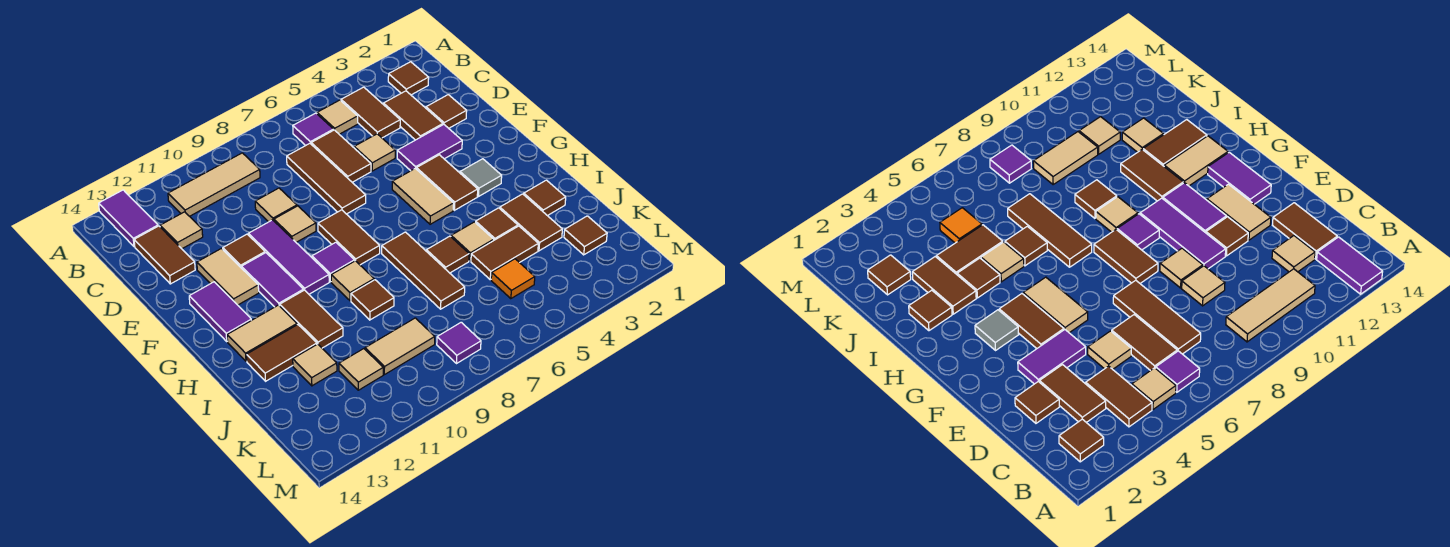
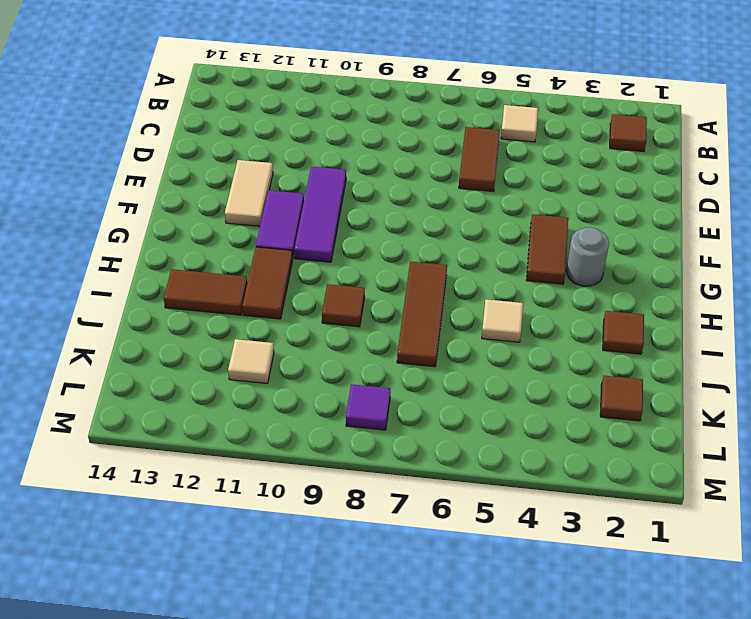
grey round brick G3 level 1 -> grey tile G3 level 1
none -> purple tile A13:B13 level 1
none -> brown tile B4:C4 level 1
none -> purple tile B6 level 1
none -> tan tile B9:B11 level 1

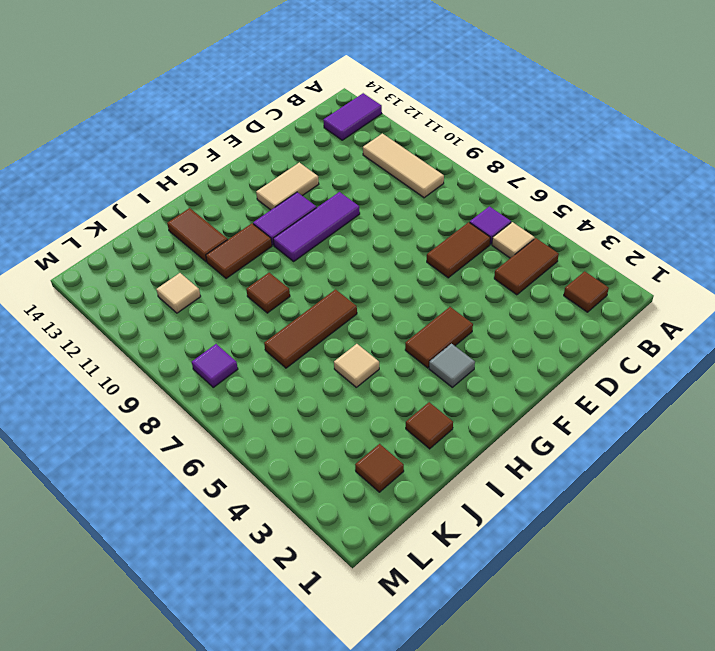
none -> brown tile C3:D3 level 1
none -> brown tile C7:E7 level 1
none -> tan tile C12 level 1
none -> brown tile C13:D13 level 1

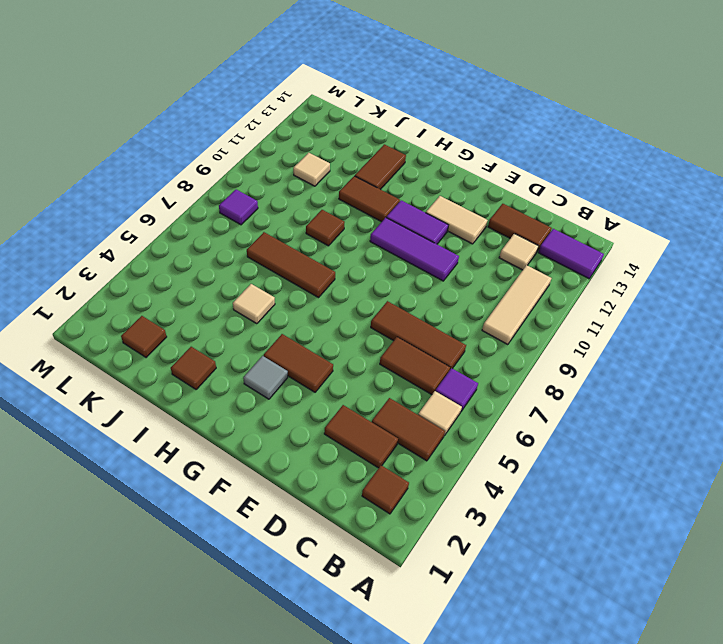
none -> brown tile D2 level 1
none -> tan tile D5 level 1
none -> tan tile D9 level 1
none -> purple tile E3:E4 level 1

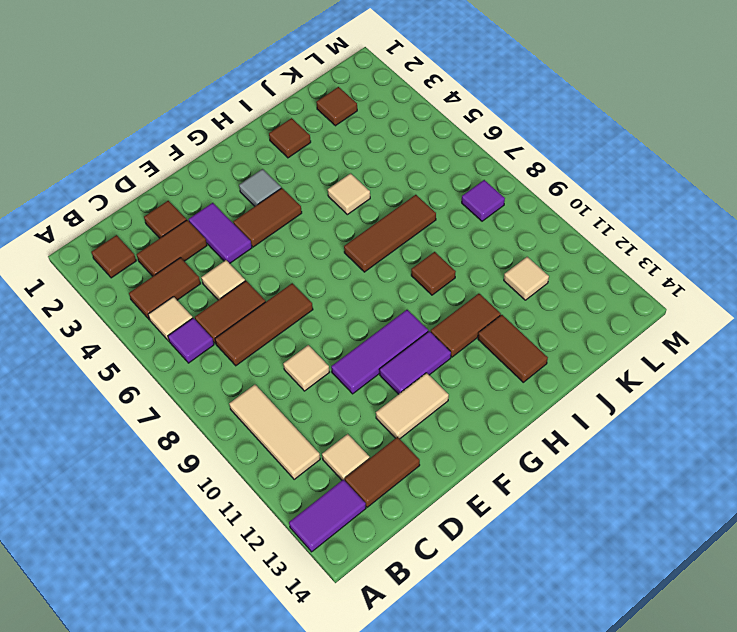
none -> tan tile E9 level 1
none -> brown tile E11 level 1
none -> tan tile F5:G5 level 1
none -> brown tile F8:G8 level 1

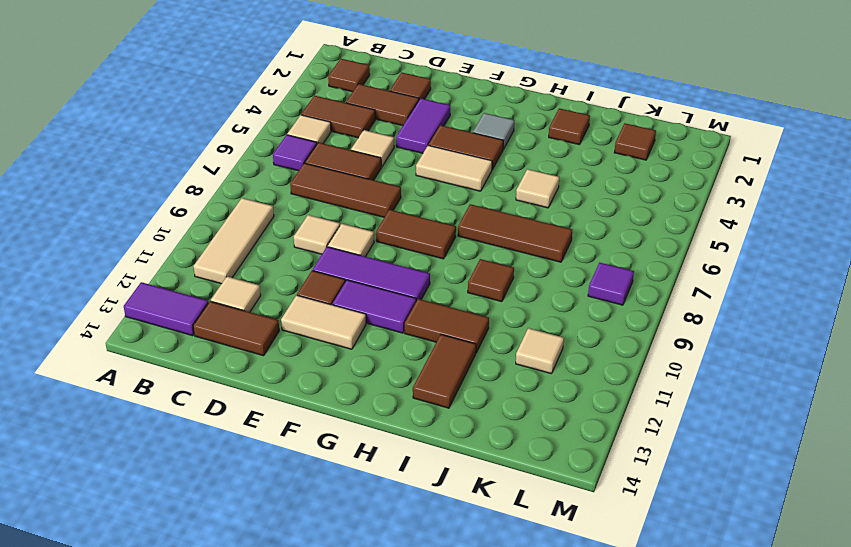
none -> purple tile F13:G13 level 1
none -> purple tile G9 level 1
none -> tan tile H9 level 1
none -> tan tile H12:H13 level 1

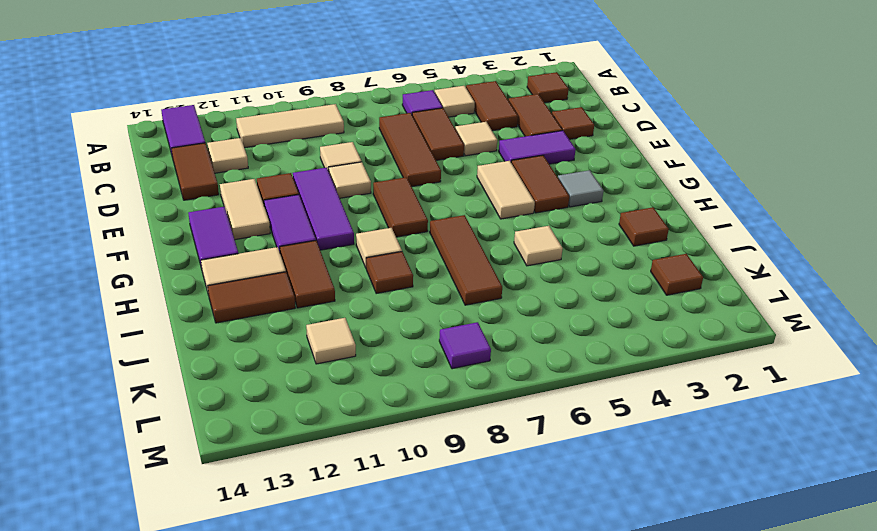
none -> purple tile G9 level 1
none -> brown tile I3:J3 level 1
none -> brown tile I4 level 1
none -> brown tile I6 level 1

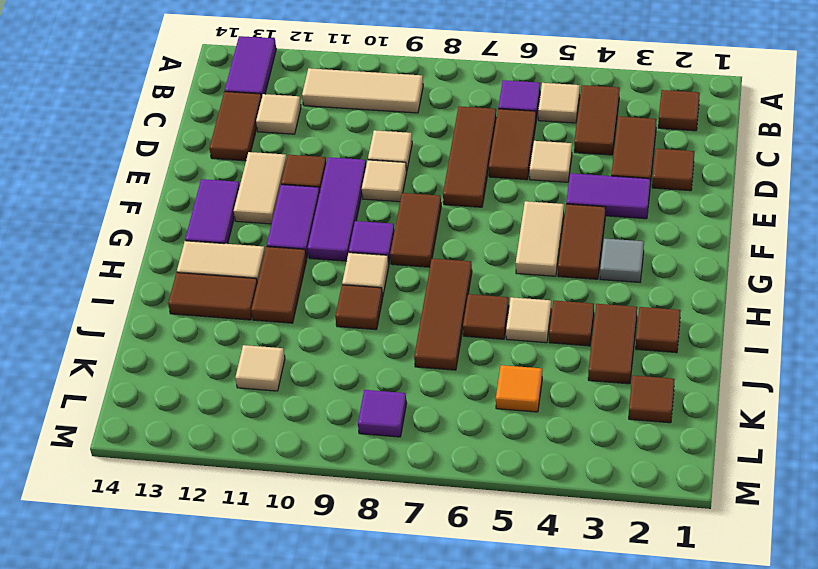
none -> brown tile J4:J5 level 1
none -> tan tile J12 level 1
none -> tan tile K9:K10 level 1

